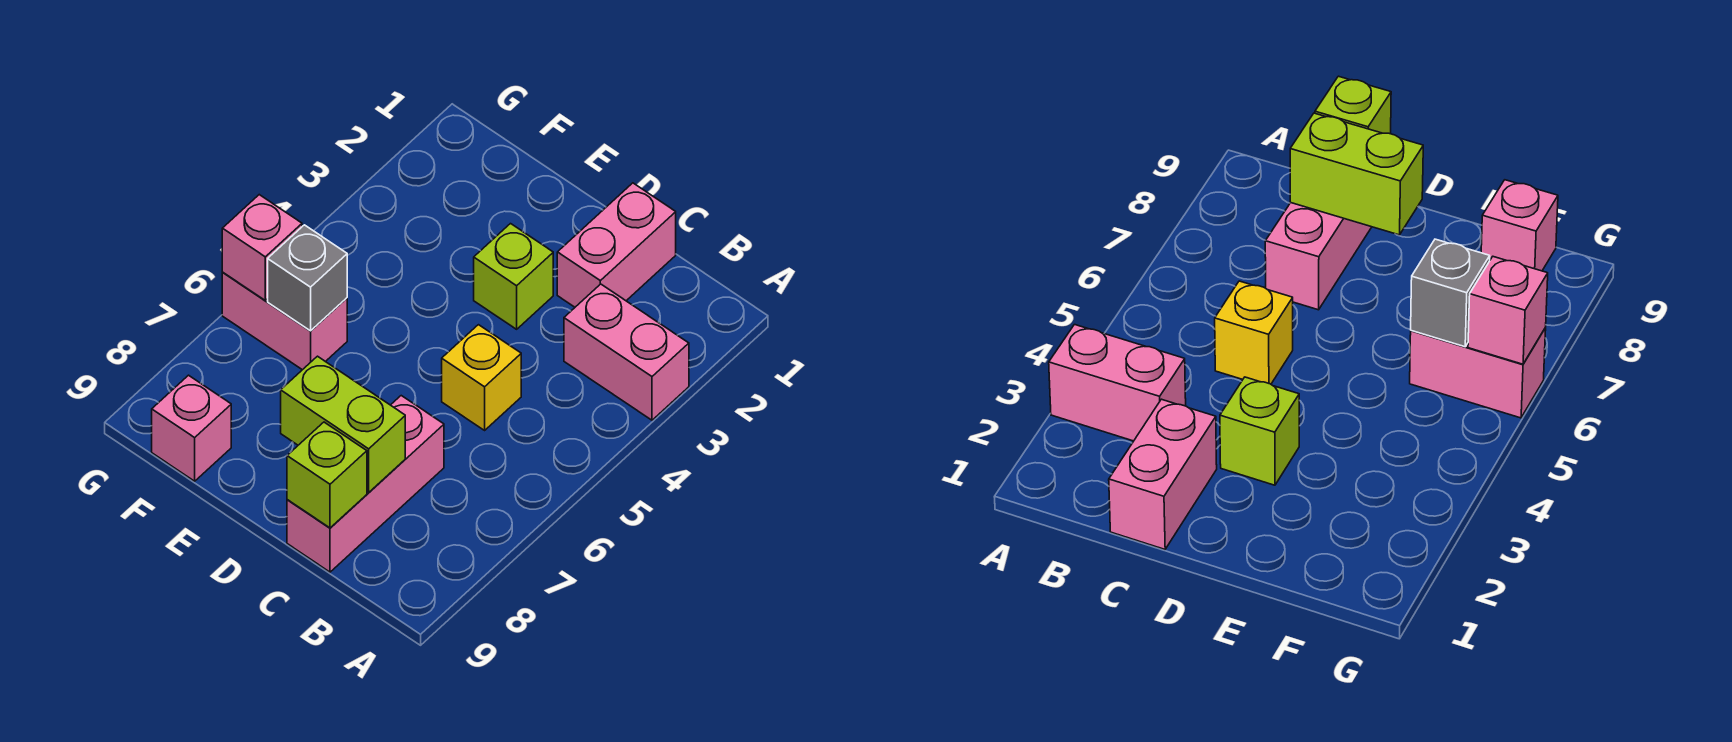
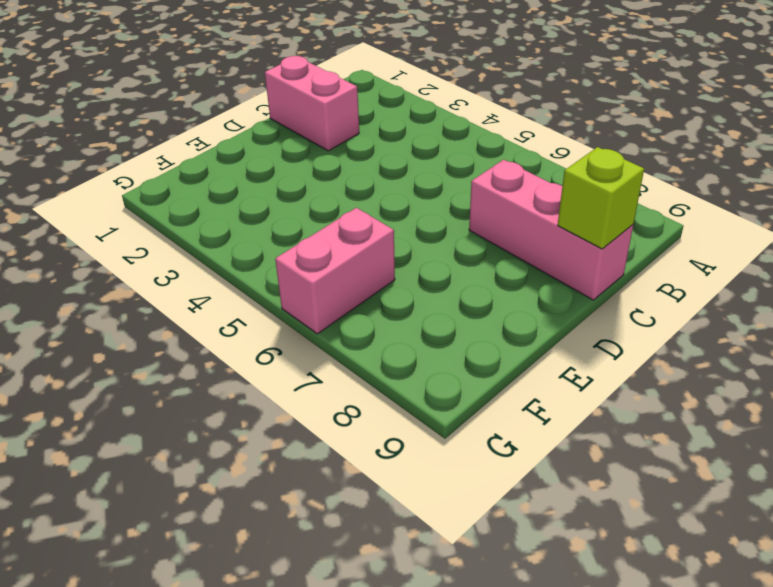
none -> pink brick A3:B3 level 1
none -> yellow brick C5 level 1

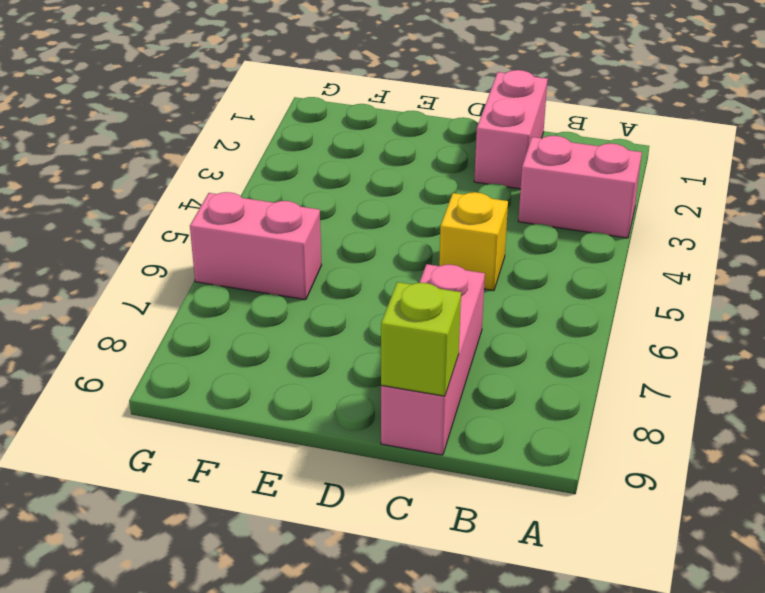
none -> lime brick D3 level 1
none -> pink brick F9 level 1

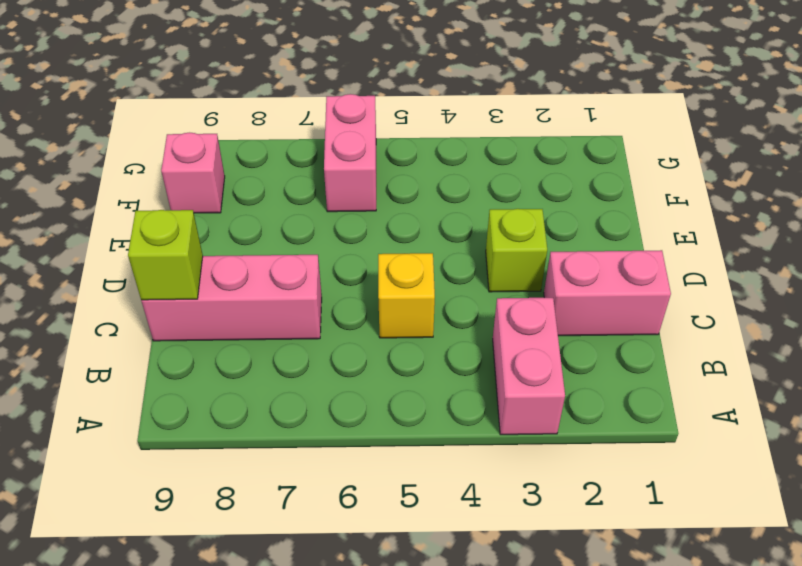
none -> lime brick C8:D8 level 2
none -> grey brick F6 level 2

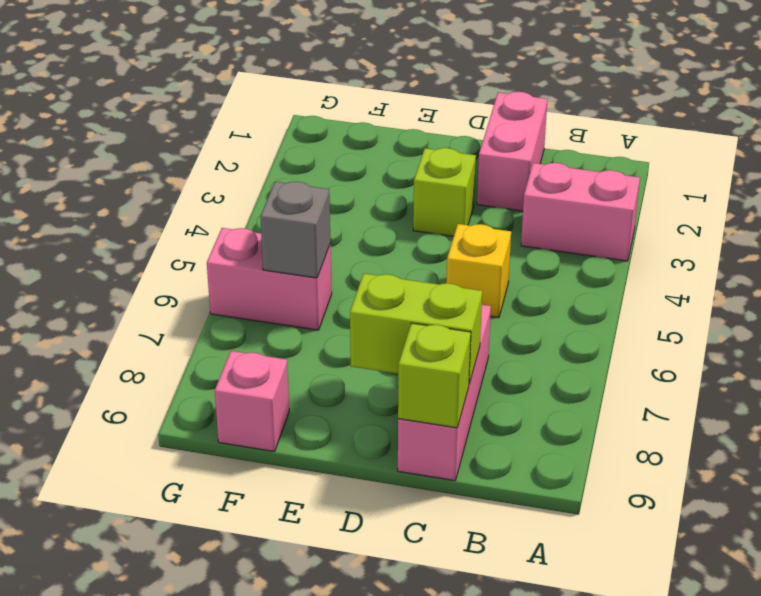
none -> pink brick G6 level 2

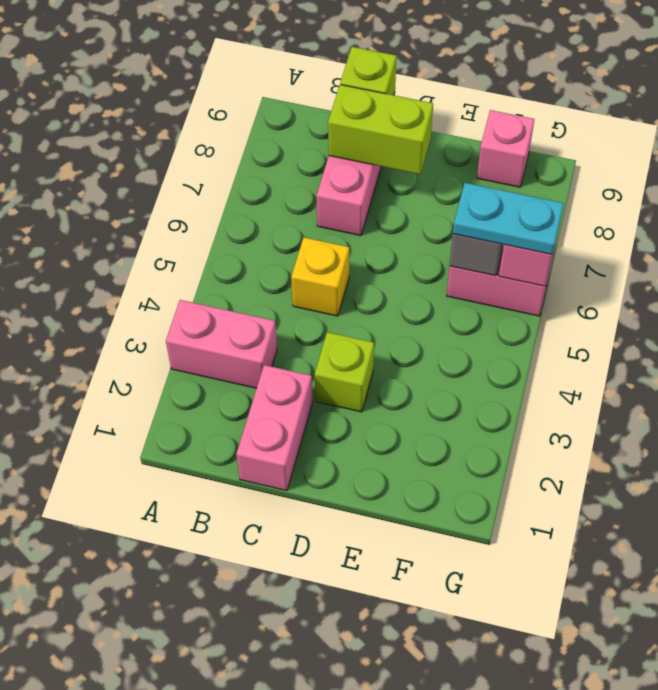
cyan plate F6:G6 level 3 -> none

